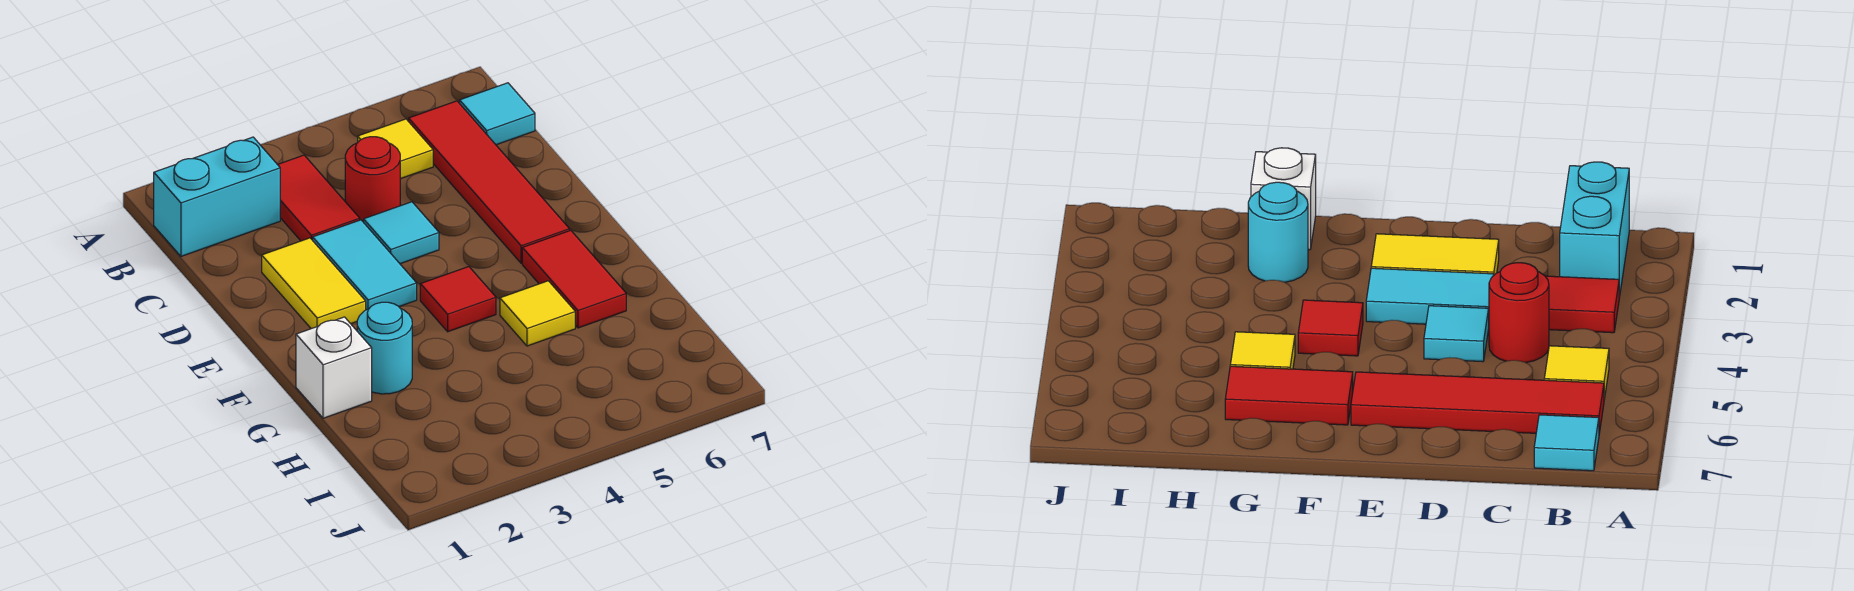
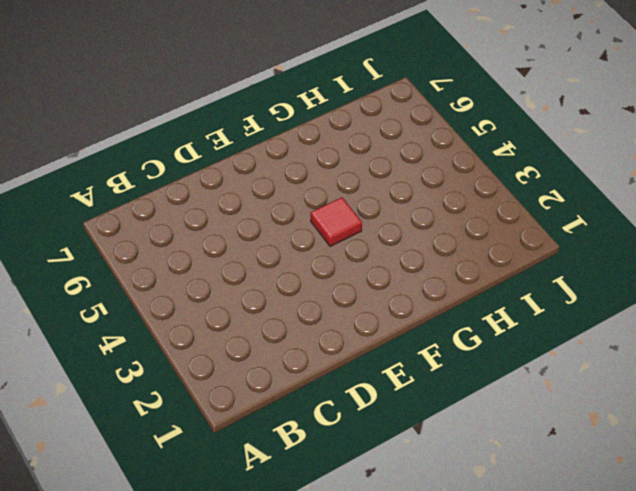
none -> cyan brick B1:B2 level 1
none -> red tile B3:C3 level 1
none -> yellow tile B5 level 1

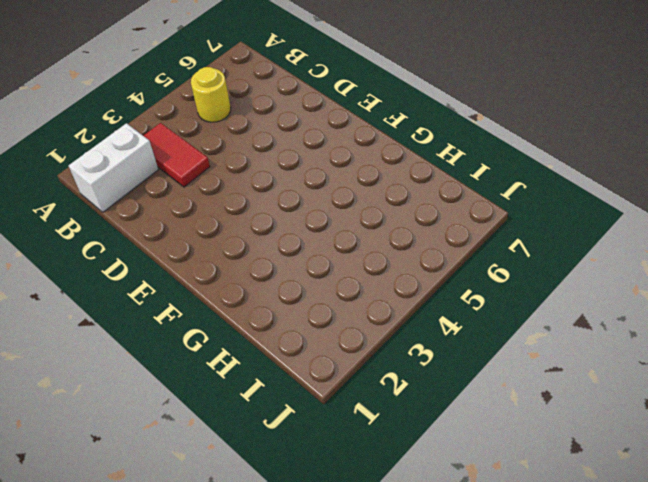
white brick B1:B2 level 1 -> cyan brick B1:B2 level 1
yellow round brick B5 level 1 -> yellow tile B5 level 1
none -> red tile B6:E6 level 1
none -> cyan tile B7 level 1
none -> red round brick C4 level 1

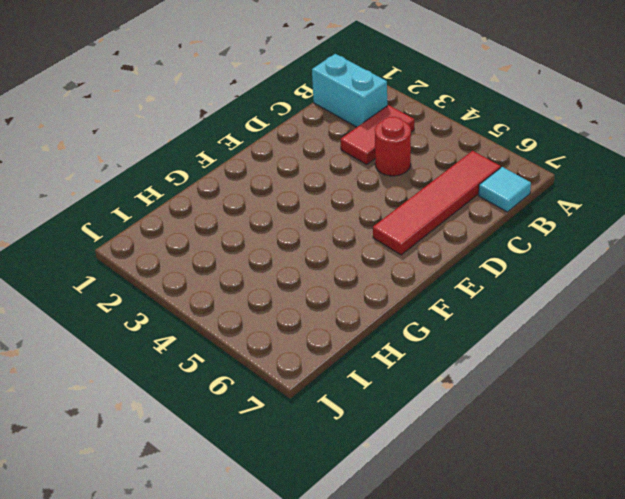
none -> yellow tile B5 level 1
none -> yellow tile D2:E2 level 1
none -> cyan tile D3:E3 level 1

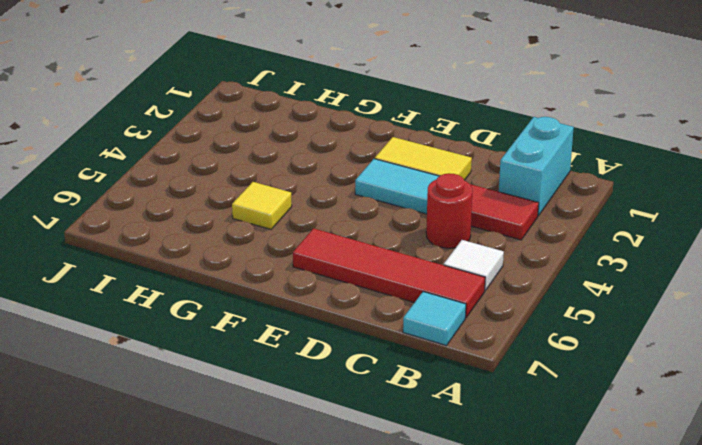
white tile B5 level 1 -> yellow tile B5 level 1
none -> cyan tile D4 level 1
none -> red tile F4 level 1
none -> red tile F6:G6 level 1

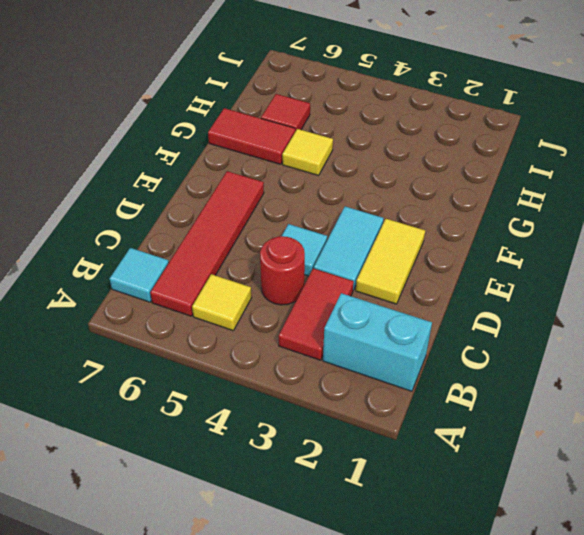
red tile G6:G7 level 1 -> red tile F6:G6 level 1
red tile H6 level 1 -> red tile F4 level 1
none -> white brick G1 level 1
none -> cyan round brick G2 level 1

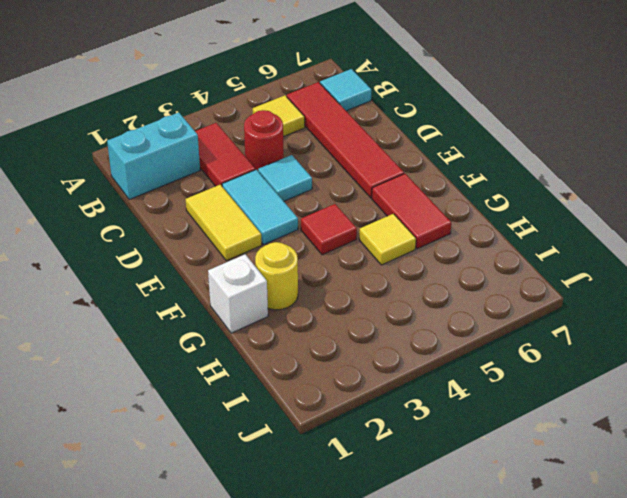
yellow round brick G2 level 1 -> cyan round brick G2 level 1

